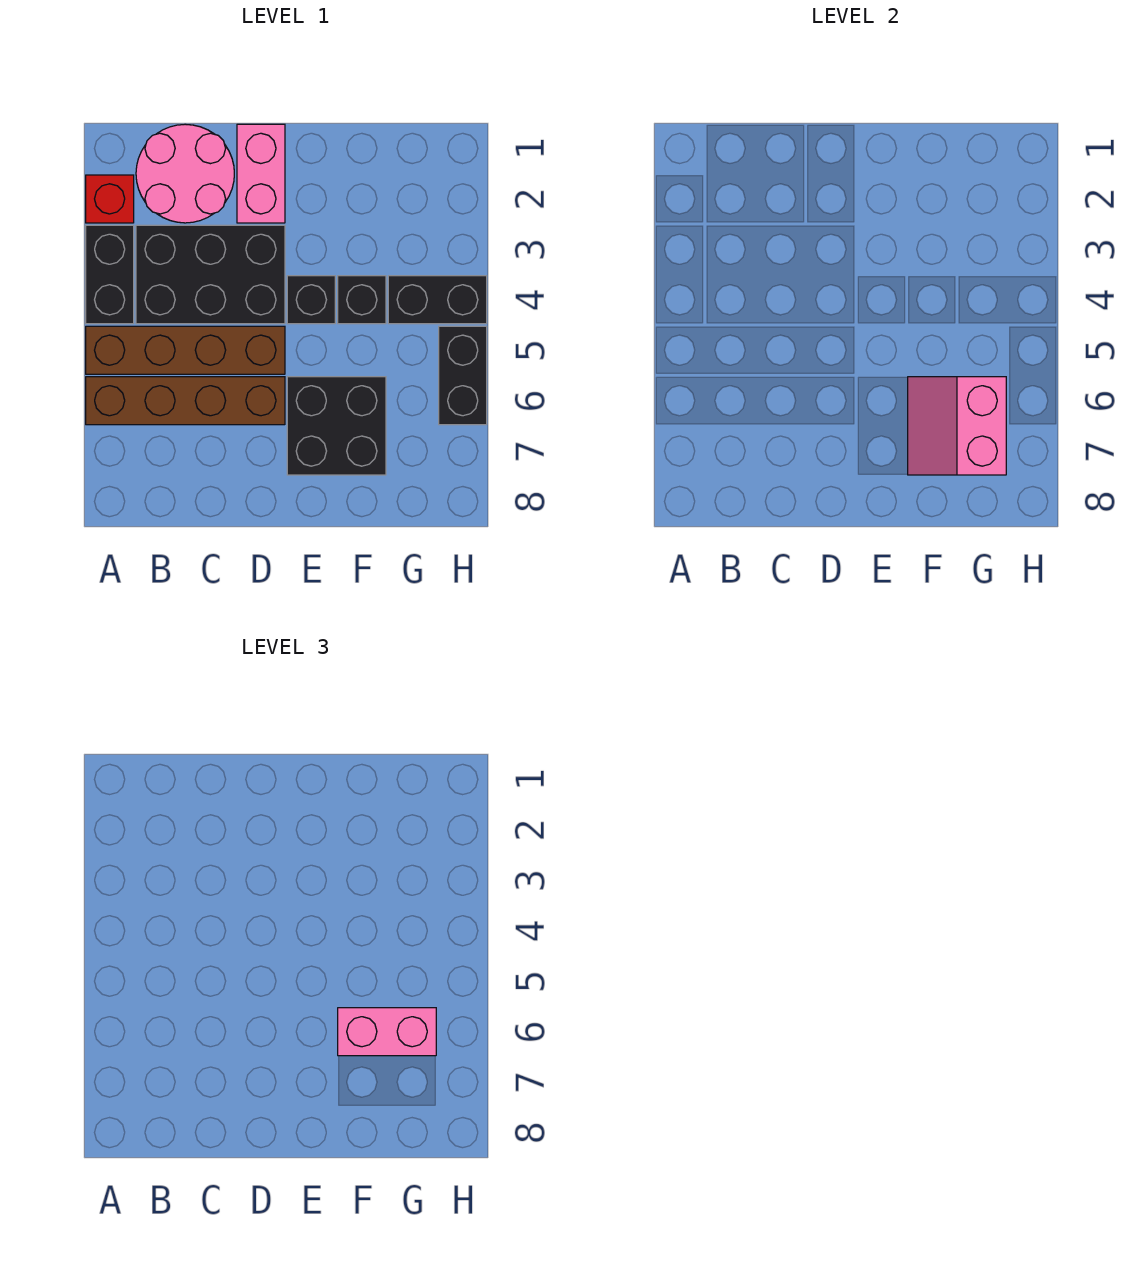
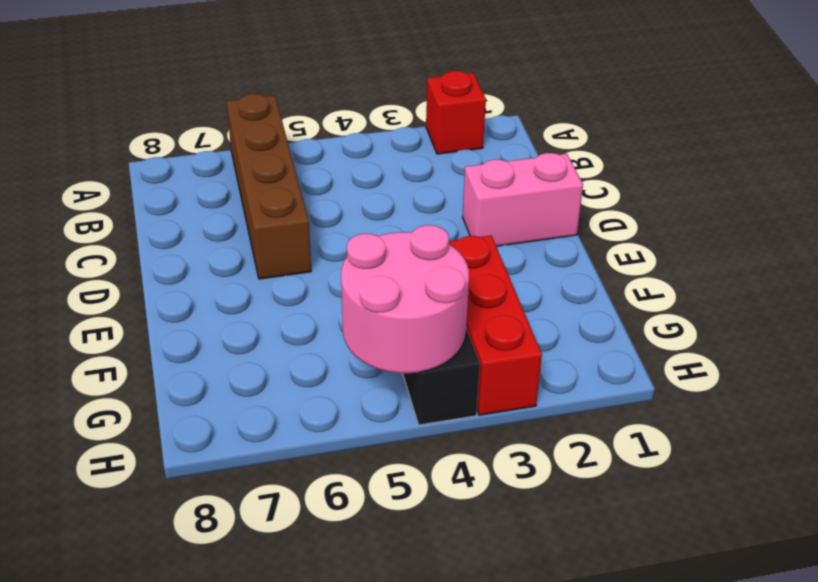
red brick F3:H3 level 1 -> none
pink round brick G4:H5 level 2 -> pink round brick B1:C2 level 1
none -> black brick A3:A4 level 1
none -> brown brick A5:D5 level 1
none -> black brick B3:D4 level 1

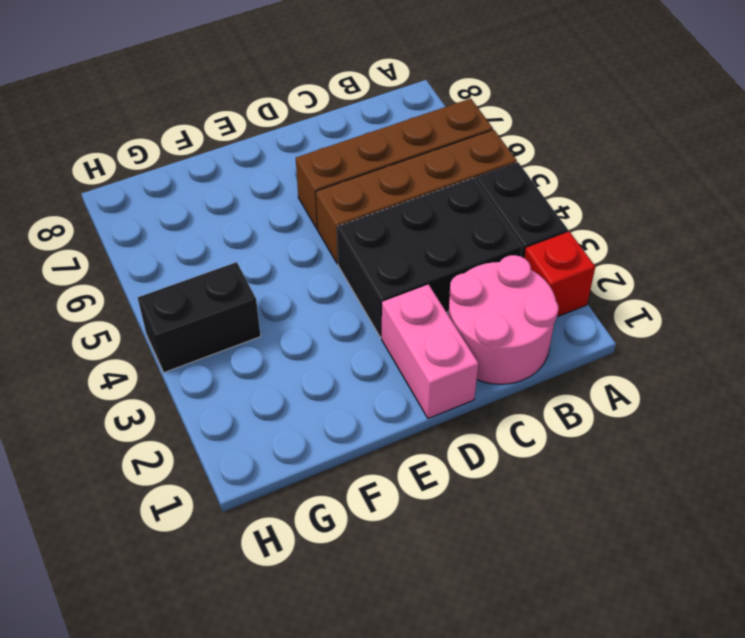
none -> black brick E4 level 1
none -> black brick E6:F7 level 1
none -> black brick F4 level 1

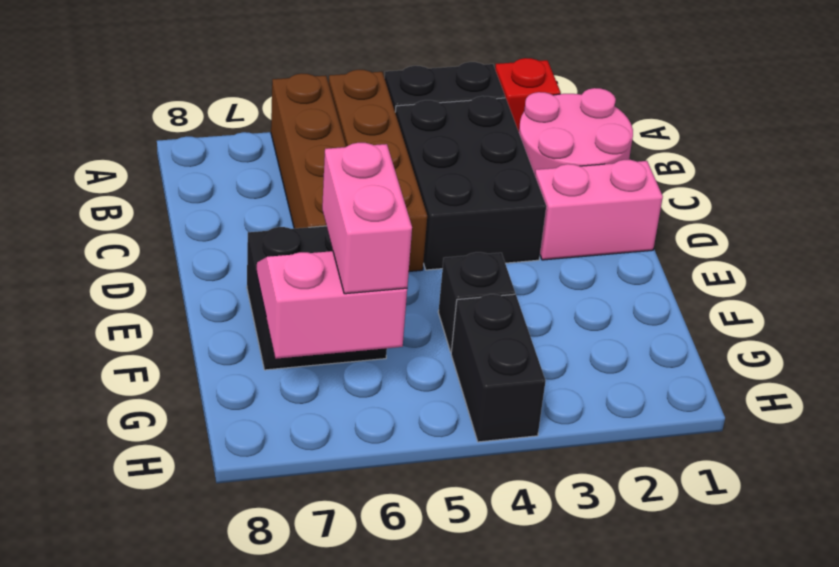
none -> black brick E4 level 1
none -> black brick H5:H6 level 1

